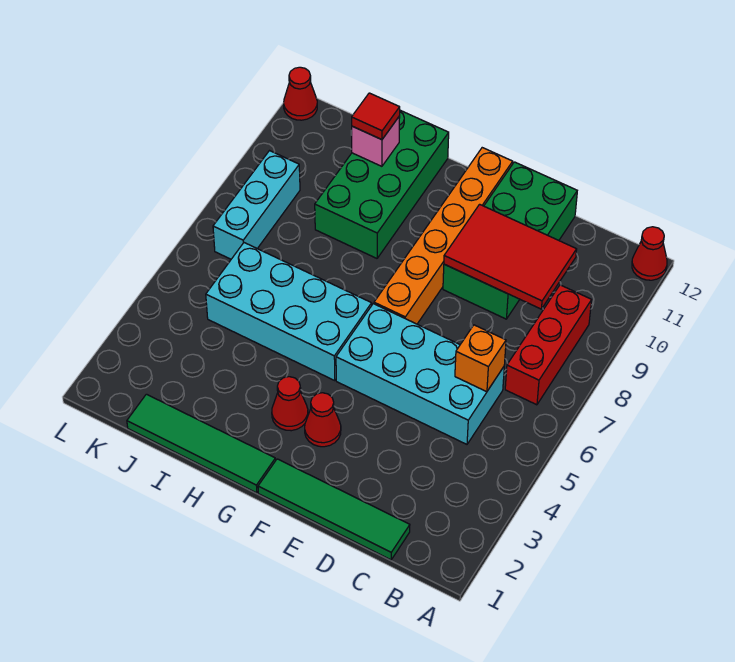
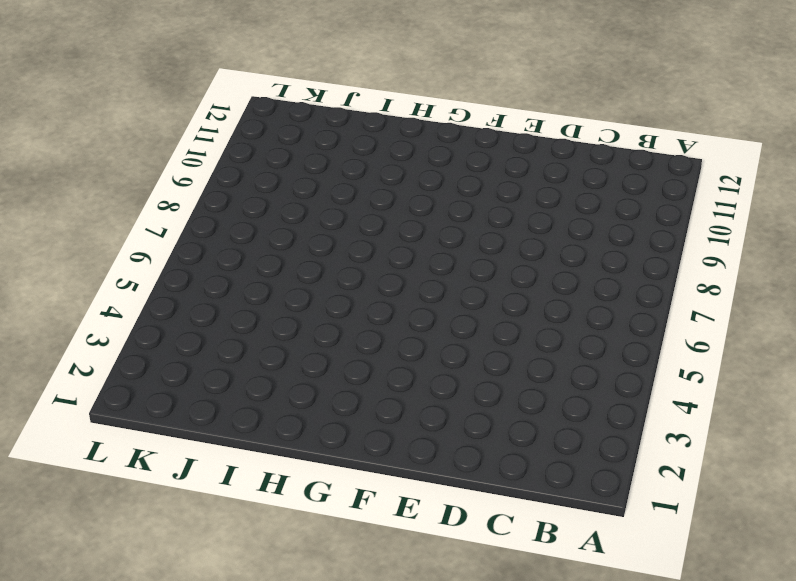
none -> red cone A12 level 1
none -> red brick B7:B9 level 1
none -> green tile C1:F1 level 1

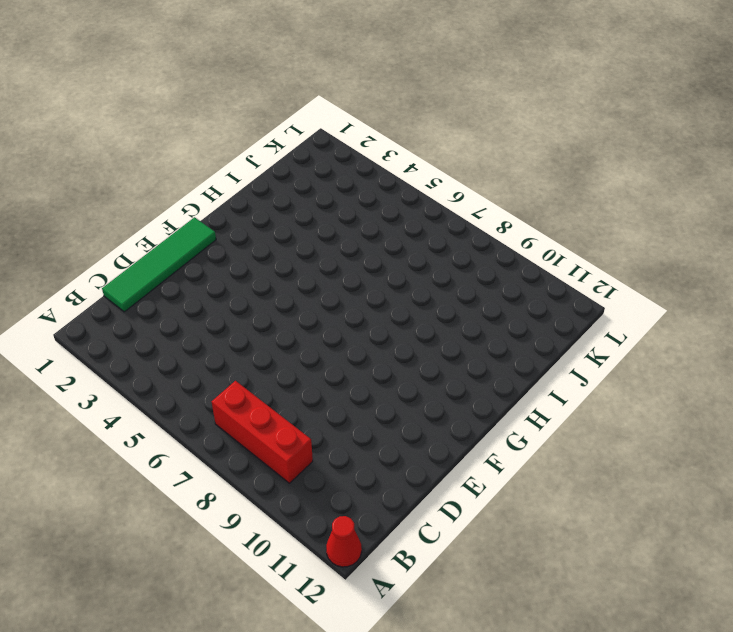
none -> cyan brick C5:F6 level 1
none -> green brick D9:E12 level 1
none -> red cone F3 level 1

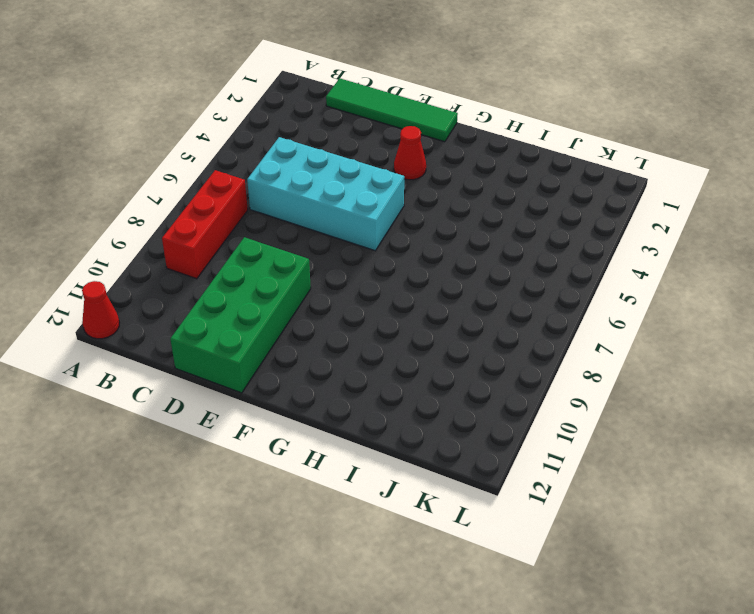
none -> orange brick F7:F12 level 1
none -> green tile G1:J1 level 1
none -> red cone G3 level 1

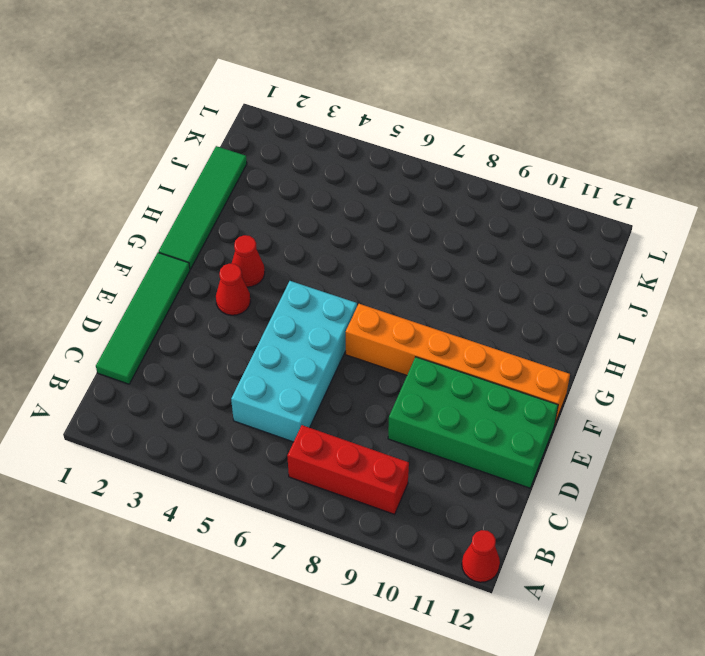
none -> cyan brick G5:J6 level 1
none -> green brick H9:I12 level 1
none -> cyan brick K7:K9 level 1

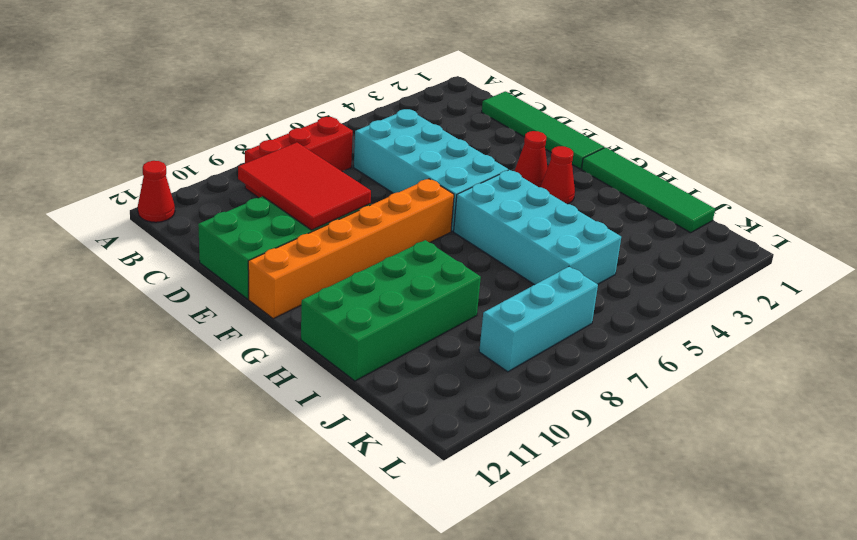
none -> red cone L12 level 1
none -> orange brick C6 level 2
none -> pink brick I11 level 2

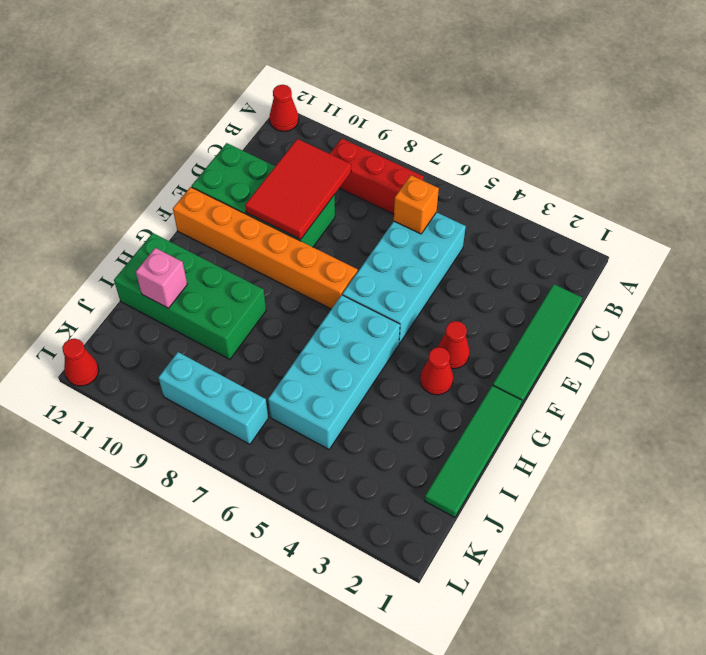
none -> red tile I11 level 3

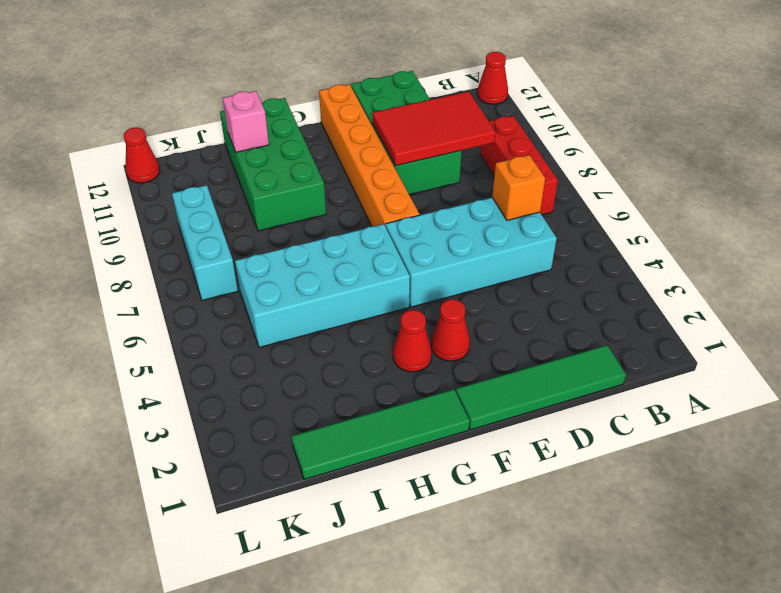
none -> red tile I11 level 3

